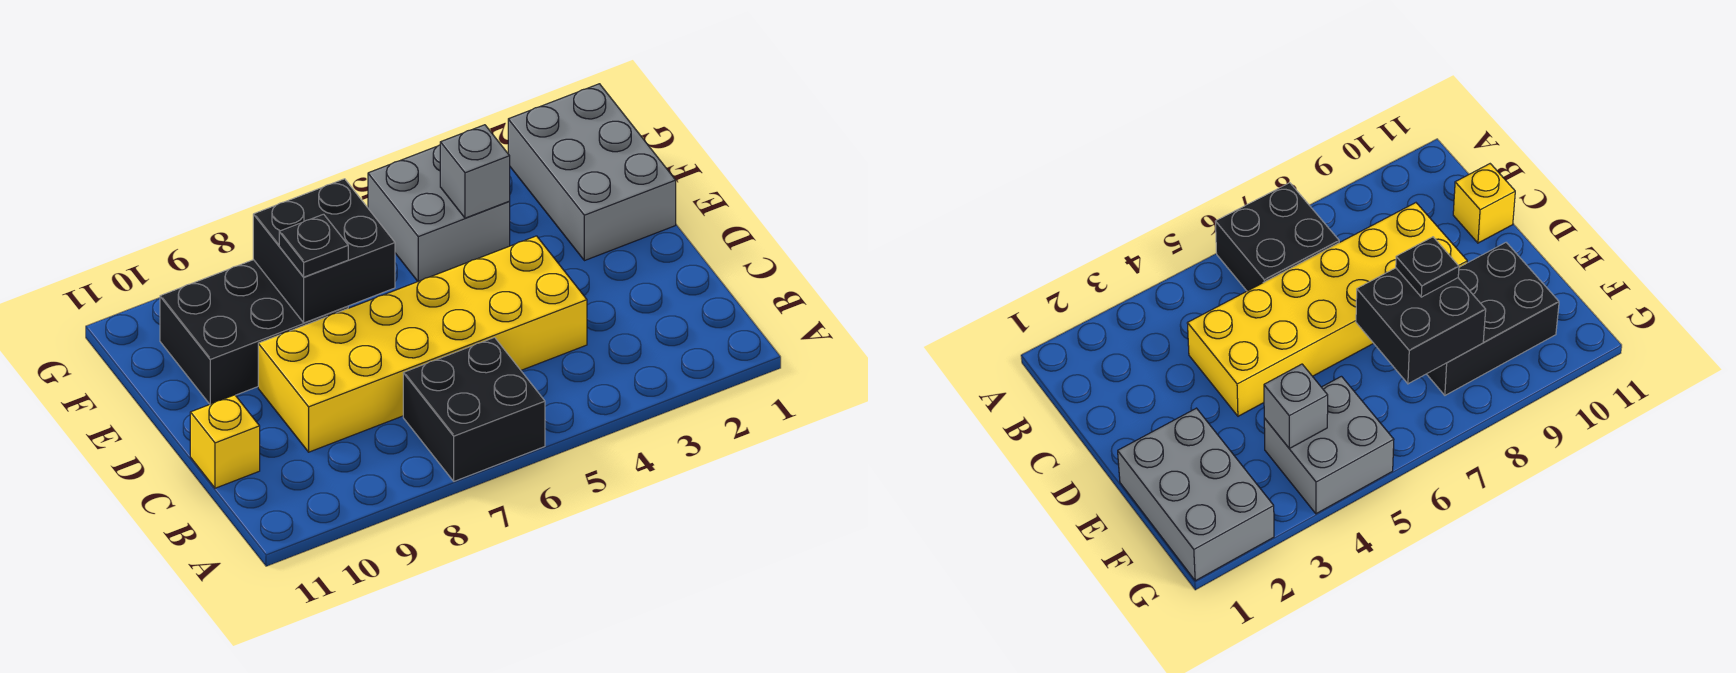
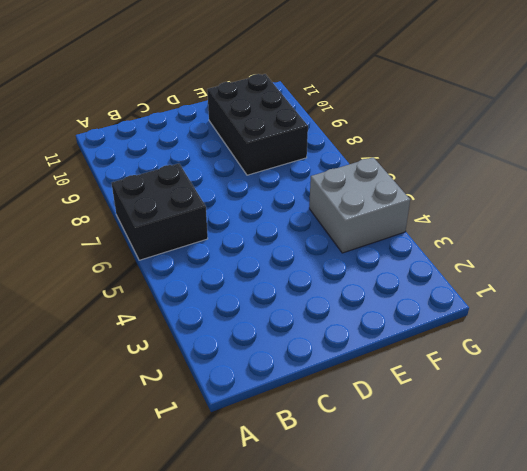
none -> yellow brick C4:D9 level 1
none -> yellow brick C11 level 1

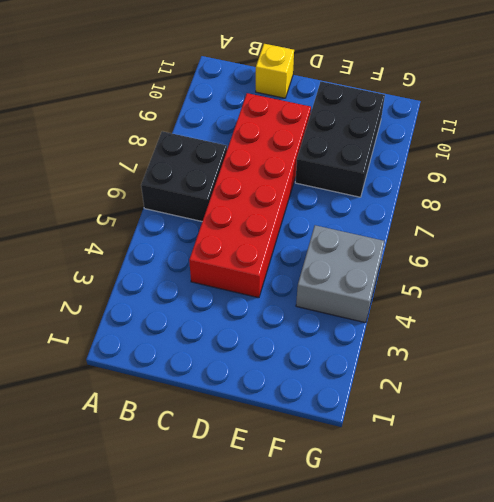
red brick C4:D9 level 1 -> yellow brick C4:D9 level 1
none -> grey brick E1:G2 level 1
none -> black brick E7:F8 level 2

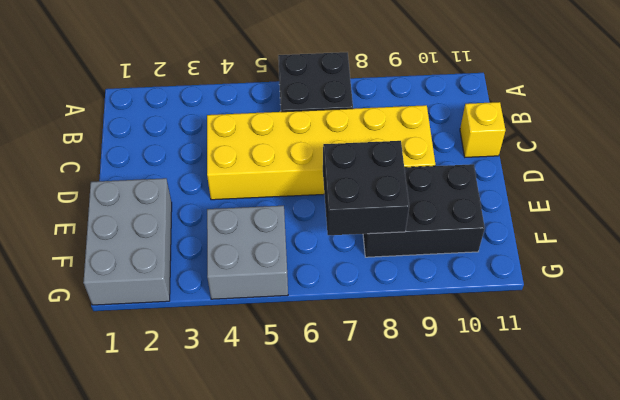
none -> grey brick F4 level 2
none -> black plate E8 level 3

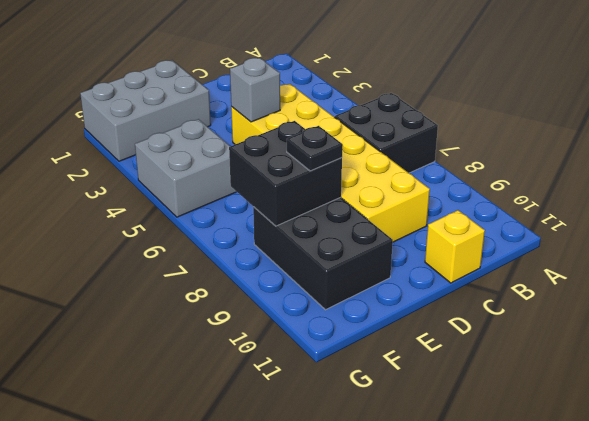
grey brick D4 level 2 -> grey brick F4 level 2

